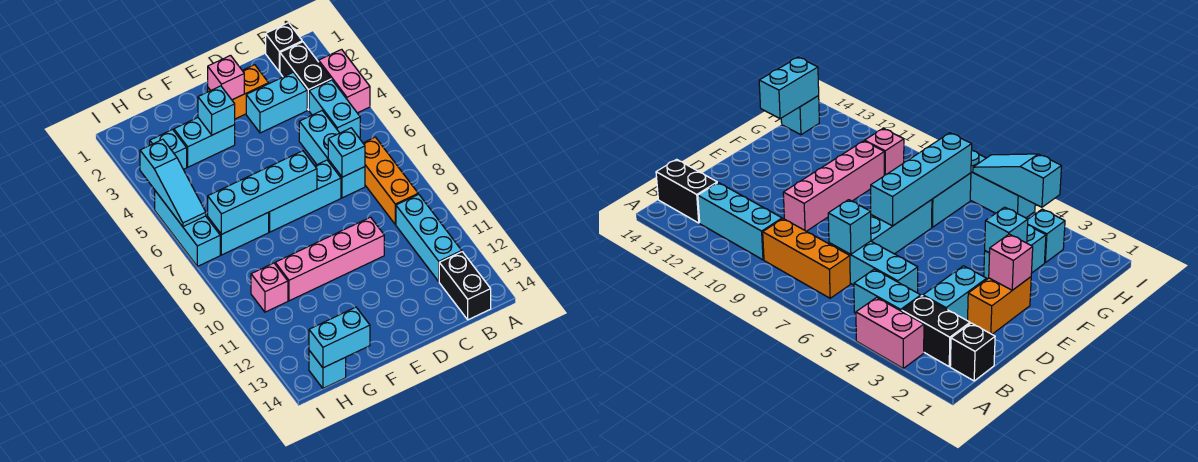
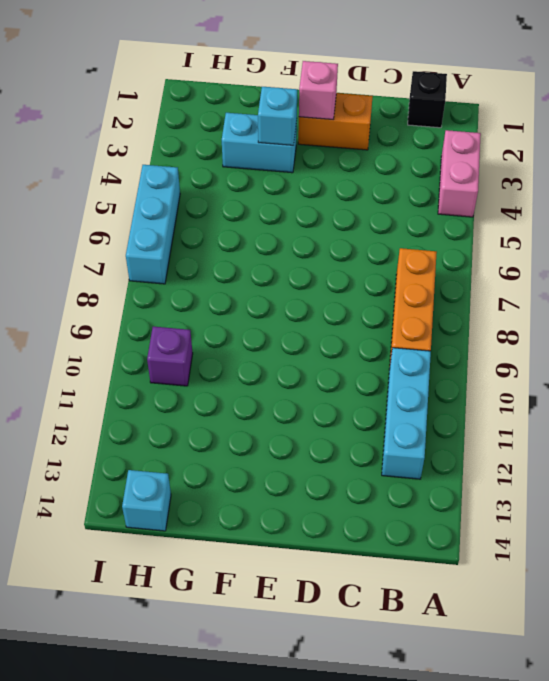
purple brick H10 level 1 -> pink brick H10 level 1
none -> black brick B2:B3 level 1
none -> cyan brick B4:B5 level 1
none -> black brick B13:B14 level 1

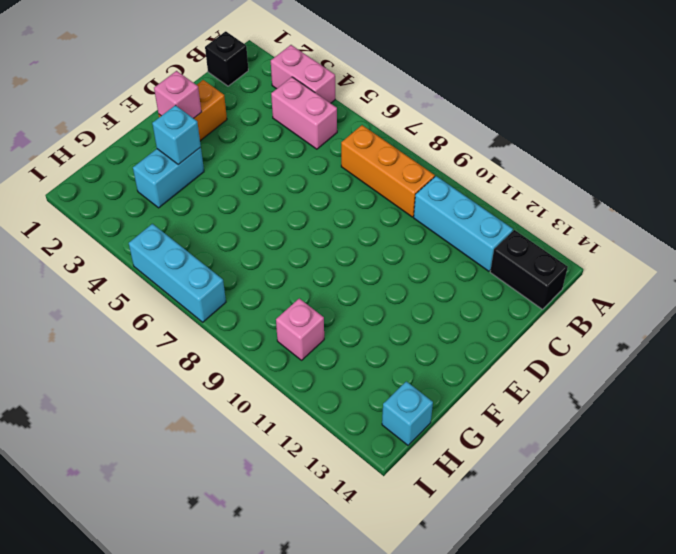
pink brick B4:B5 level 1 -> cyan brick B4:B5 level 1
none -> black brick B2:B3 level 1
none -> cyan brick C3:D3 level 1
none -> cyan brick C5:C7 level 1

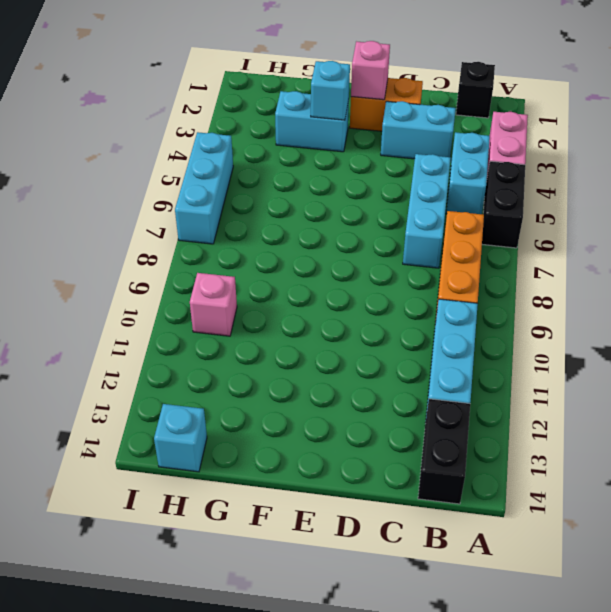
black brick A5:A6 level 1 -> black brick B2:B3 level 1
none -> cyan brick D7:F7 level 1
none -> pink brick D10:G10 level 1
none -> cyan brick G7:H7 level 1

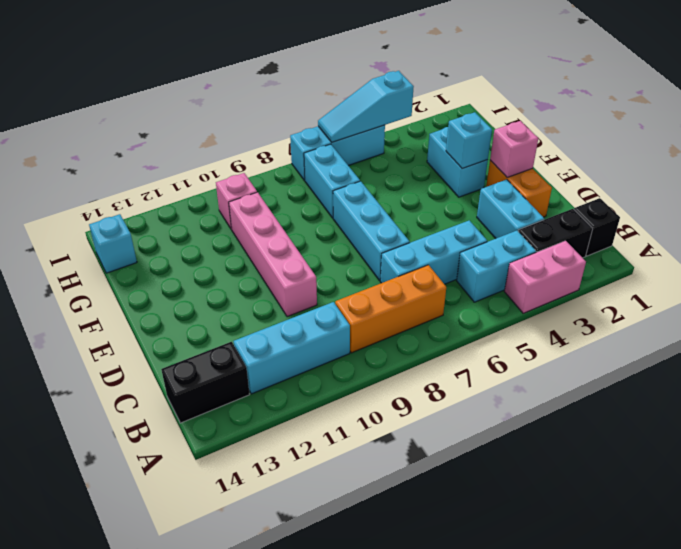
none -> cyan brick H3 level 1
none -> cyan brick C7 level 2
none -> cyan brick E7:H7 level 2

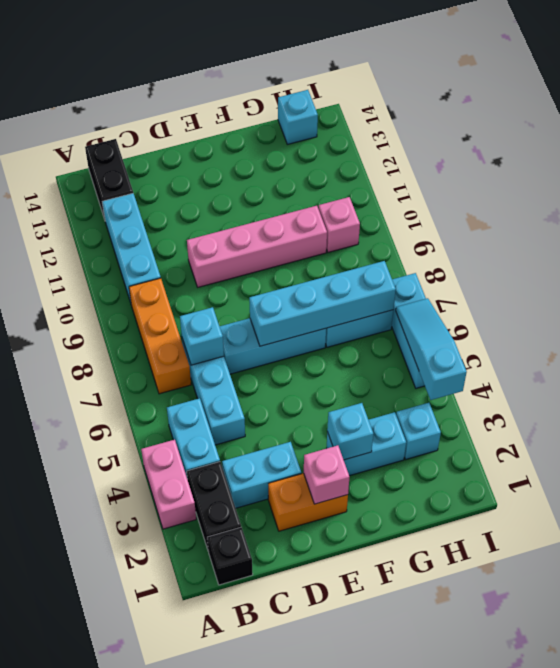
none -> cyan brick G14:H14 level 2

